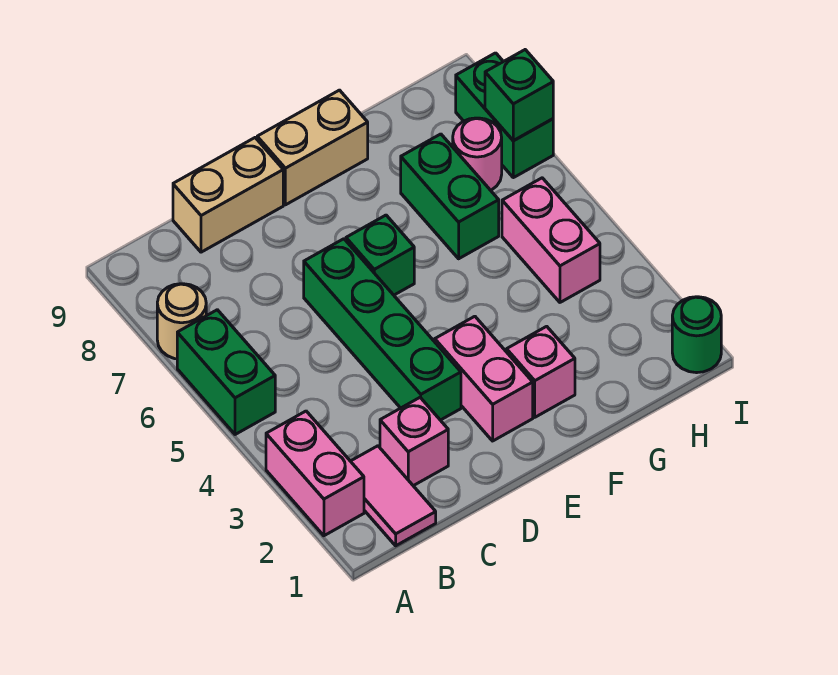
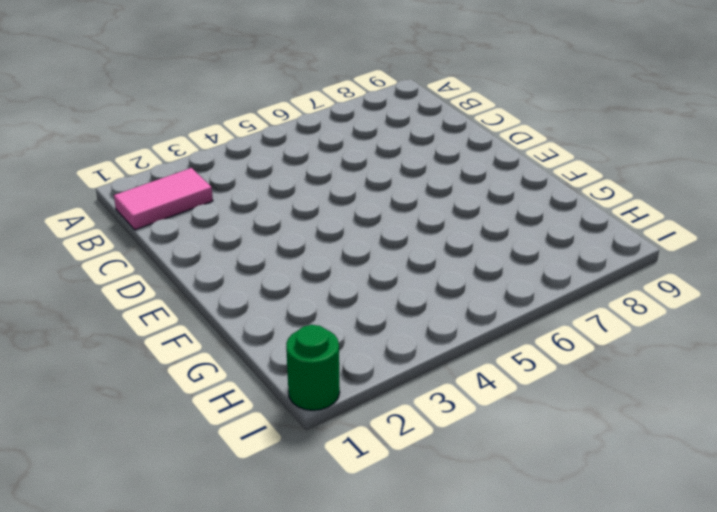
none -> pink brick A2:A3 level 1
none -> green brick A5:A6 level 1
none -> tan round brick A7 level 1

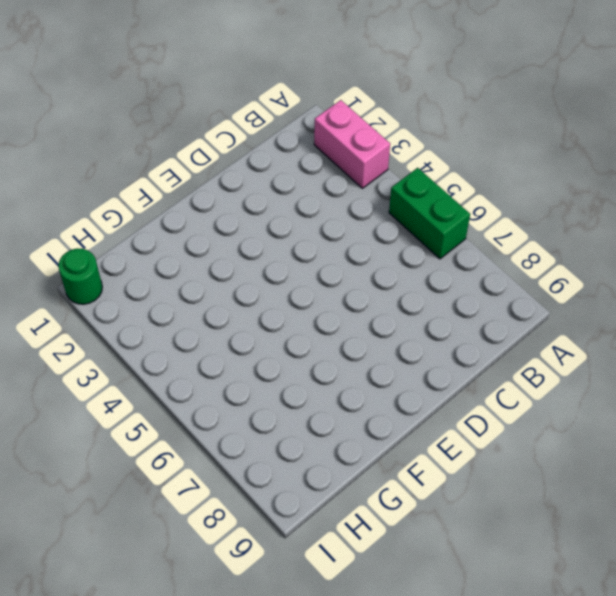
none -> tan round brick A7 level 1
none -> pink tile B1:B2 level 1
none -> pink brick C2 level 1

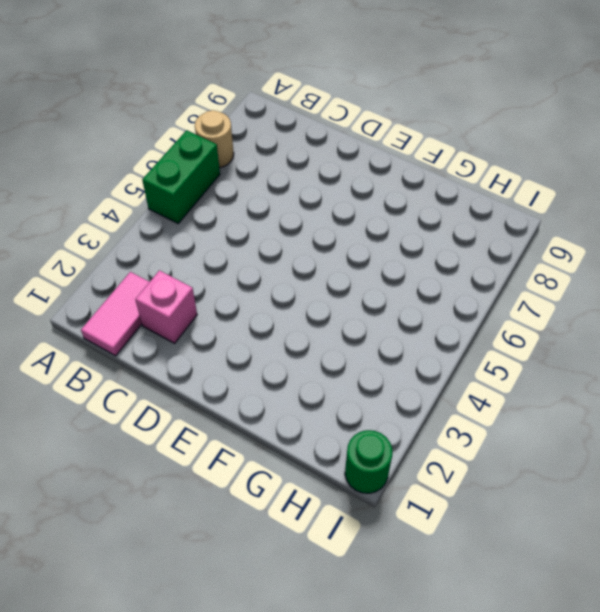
none -> pink brick A2:A3 level 1
none -> tan brick C9:D9 level 1
none -> green brick D3:D6 level 1

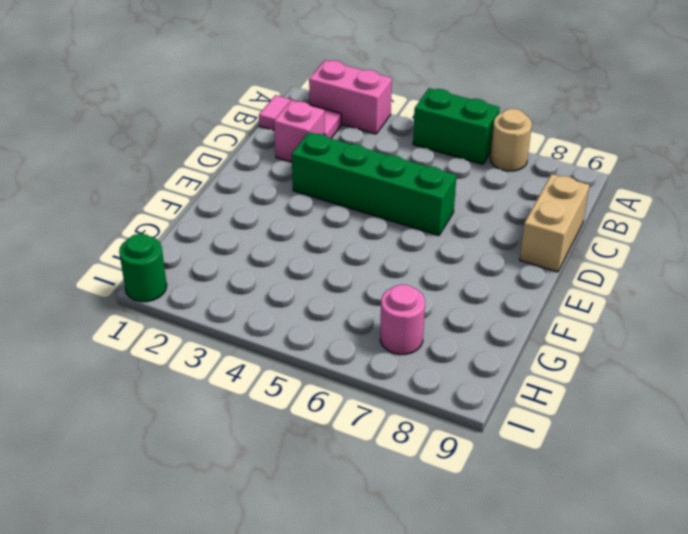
none -> pink brick E2:E3 level 1
none -> green brick E6 level 1
none -> tan brick E9:F9 level 1

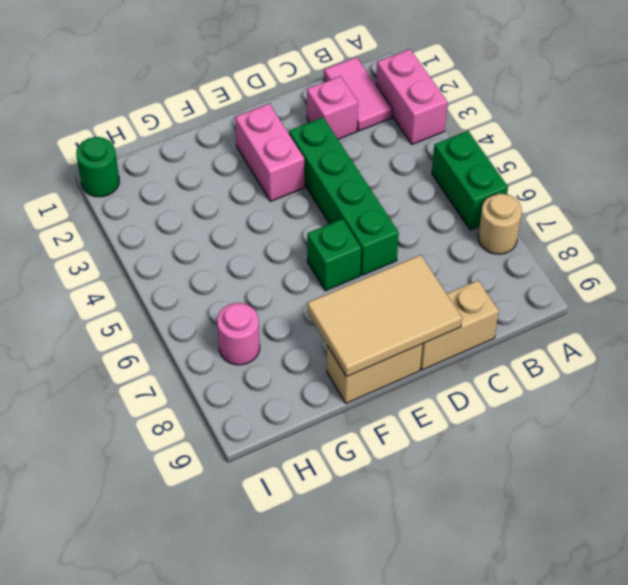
tan tile D8:F9 level 2 -> none
none -> pink brick F2 level 1
none -> green brick G6:G7 level 1
none -> pink brick H4:H5 level 1

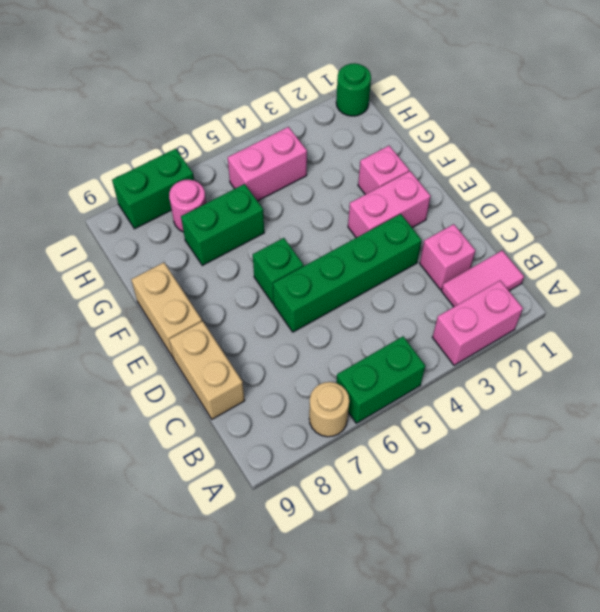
none -> green brick I7 level 2

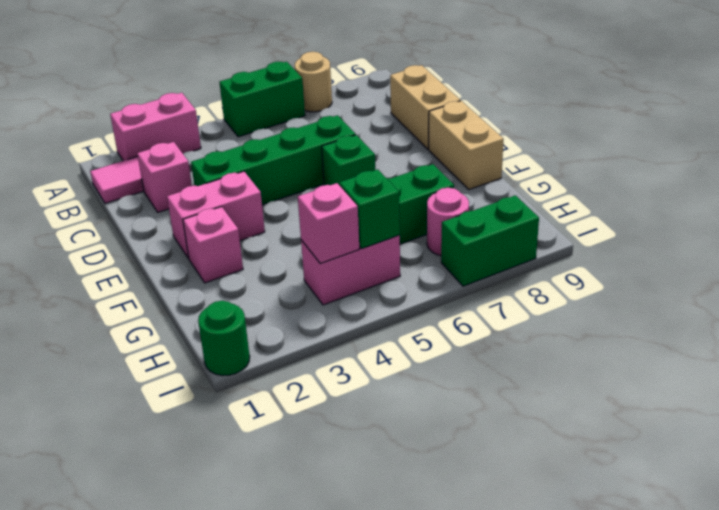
pink brick H4 level 2 -> none
green brick H5 level 2 -> green brick I7 level 2

